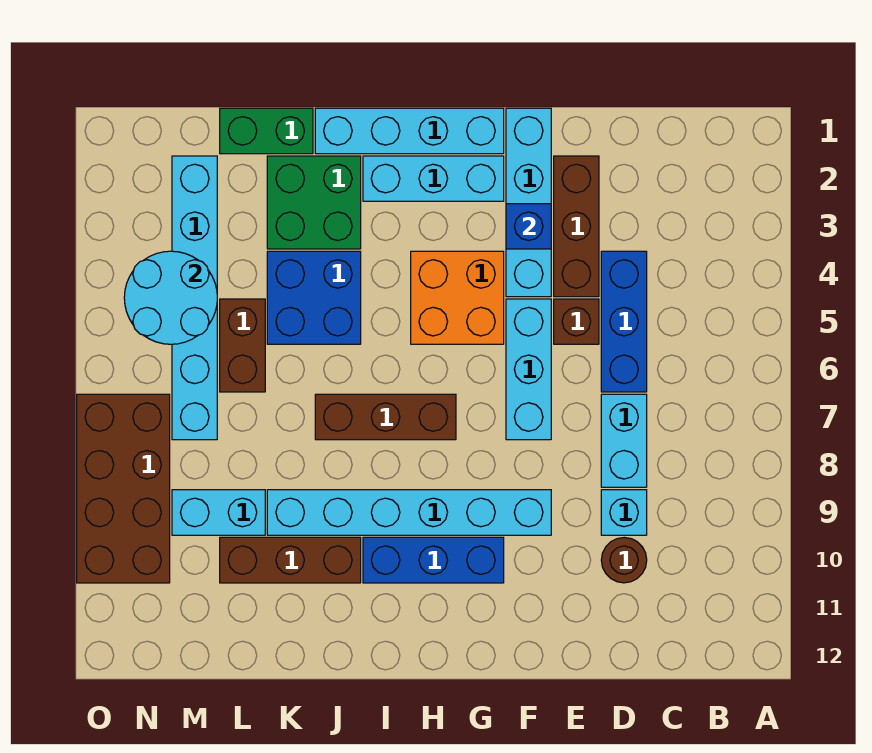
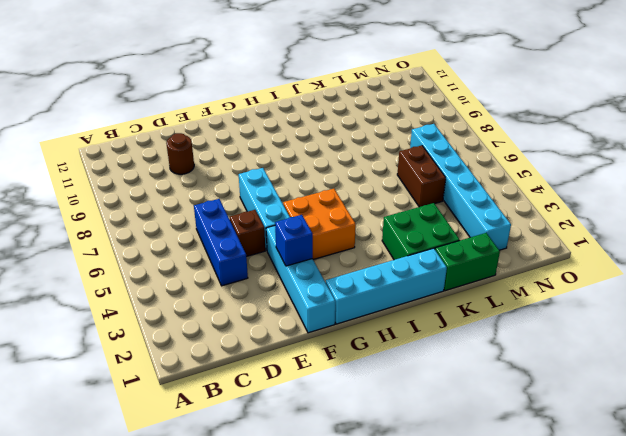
none -> cyan brick D7:D8 level 1
none -> cyan brick D9 level 1
none -> brown brick E2:E4 level 1

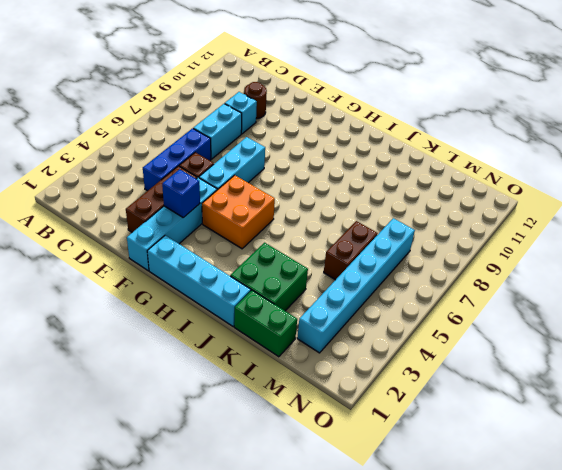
none -> cyan brick F9:K9 level 1
none -> cyan brick G2:I2 level 1
none -> blue brick G10:I10 level 1

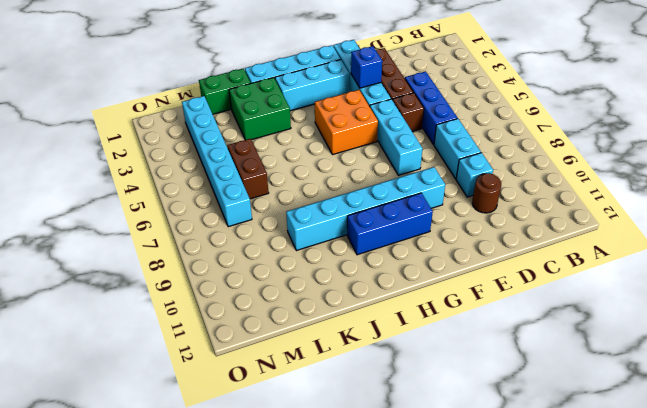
none -> brown brick H7:J7 level 1
none -> blue brick J4:K5 level 1
none -> brown brick J10:L10 level 1

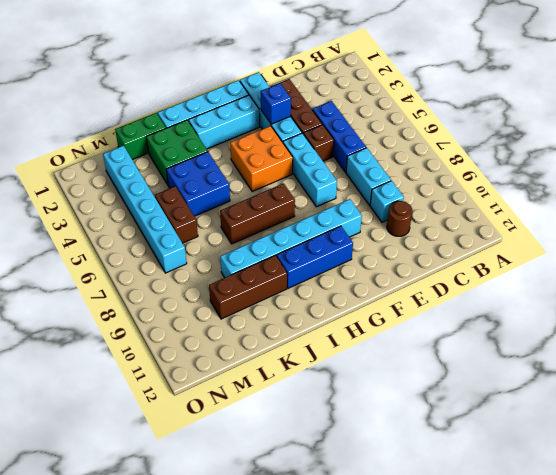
none -> cyan brick L9:M9 level 1
none -> brown brick N7:O10 level 1
none -> cyan round brick M4:N5 level 2

